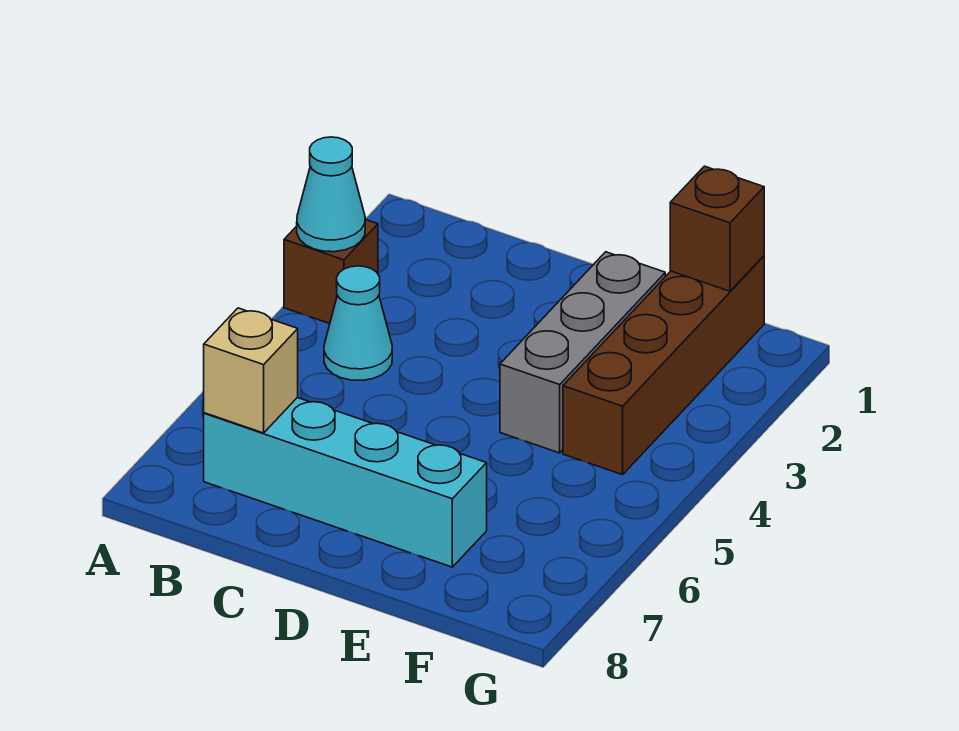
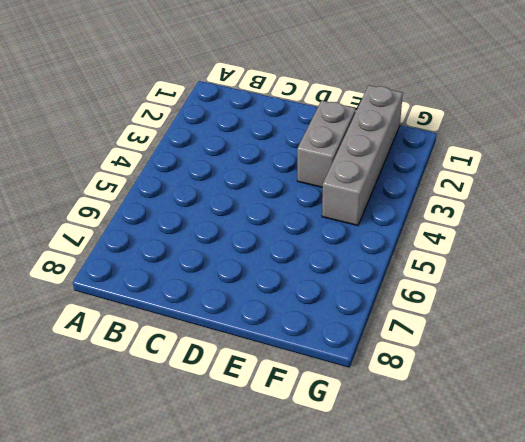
grey brick E2:E3 level 1 -> grey brick E2:E4 level 1
grey brick F1:F4 level 1 -> brown brick F1:F4 level 1
none -> brown brick A3 level 1
none -> cyan cone B4 level 1

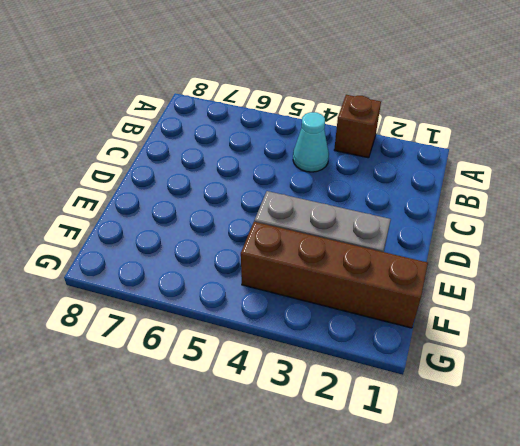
none -> cyan brick B7:E7 level 1
none -> cyan cone A3 level 2

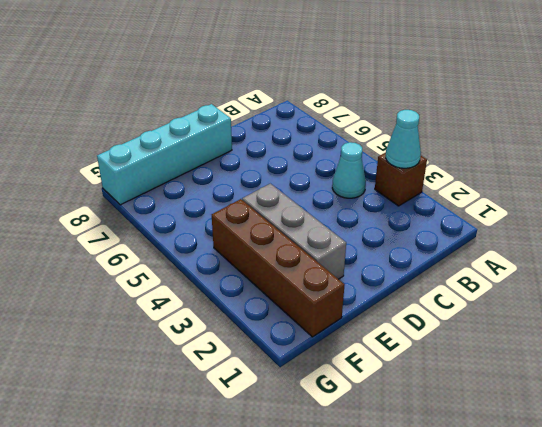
cyan brick D8:G8 level 1 -> cyan brick B7:E7 level 1
none -> tan brick B7 level 2
none -> brown brick F1 level 2

